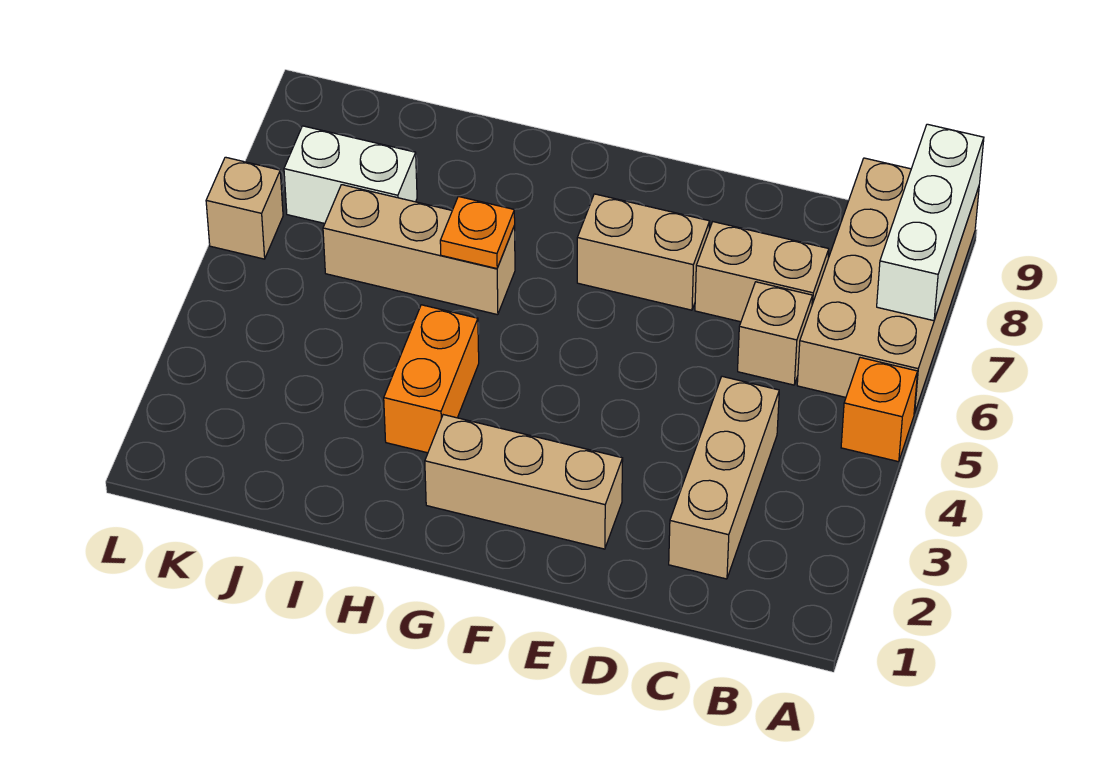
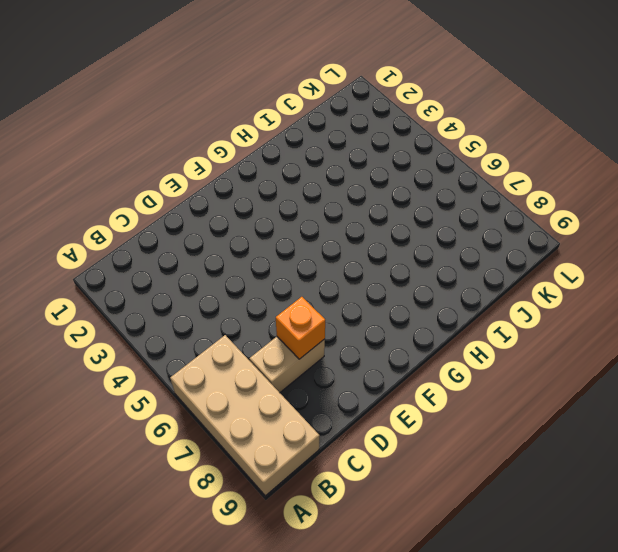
orange brick D7 level 2 -> orange brick A5 level 1
none -> tan brick C2:C4 level 1
none -> tan brick C6 level 1
none -> tan brick E2:G2 level 1

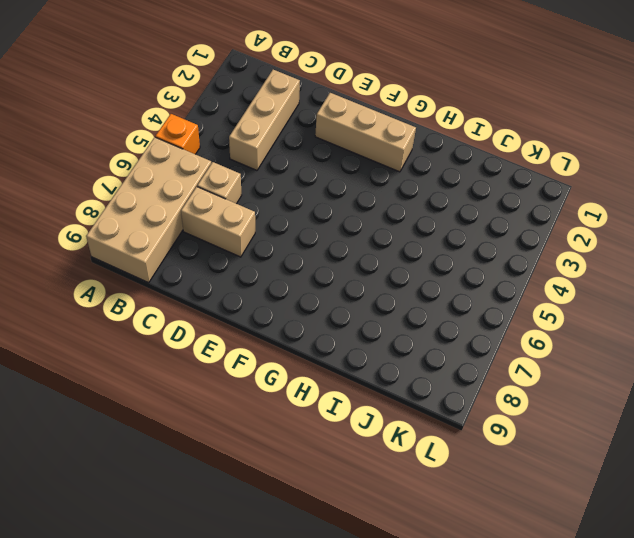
none -> tan brick E7:F7 level 1
none -> orange brick H3:H4 level 1
none -> tan brick H6:J6 level 1

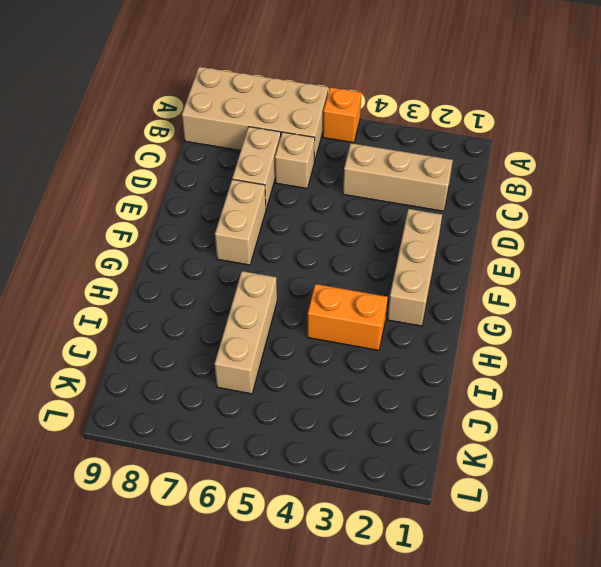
none -> white brick J7:K7 level 1
none -> tan brick L6 level 1
none -> white brick A7:A9 level 2

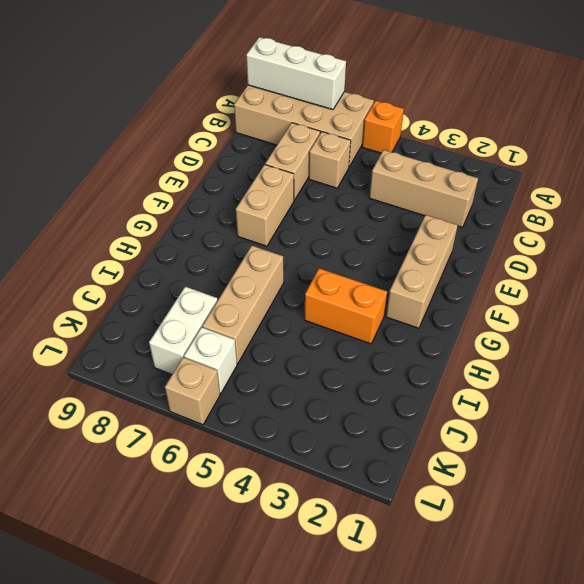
white brick K6 level 1 -> none
none -> orange plate H6 level 2

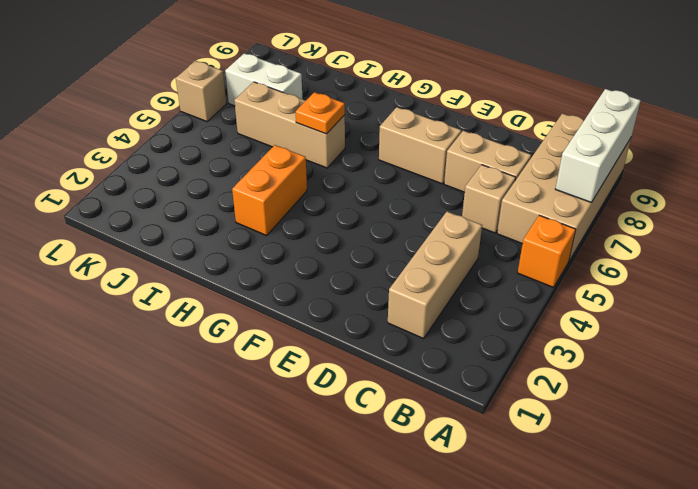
none -> tan brick E2:G2 level 1

